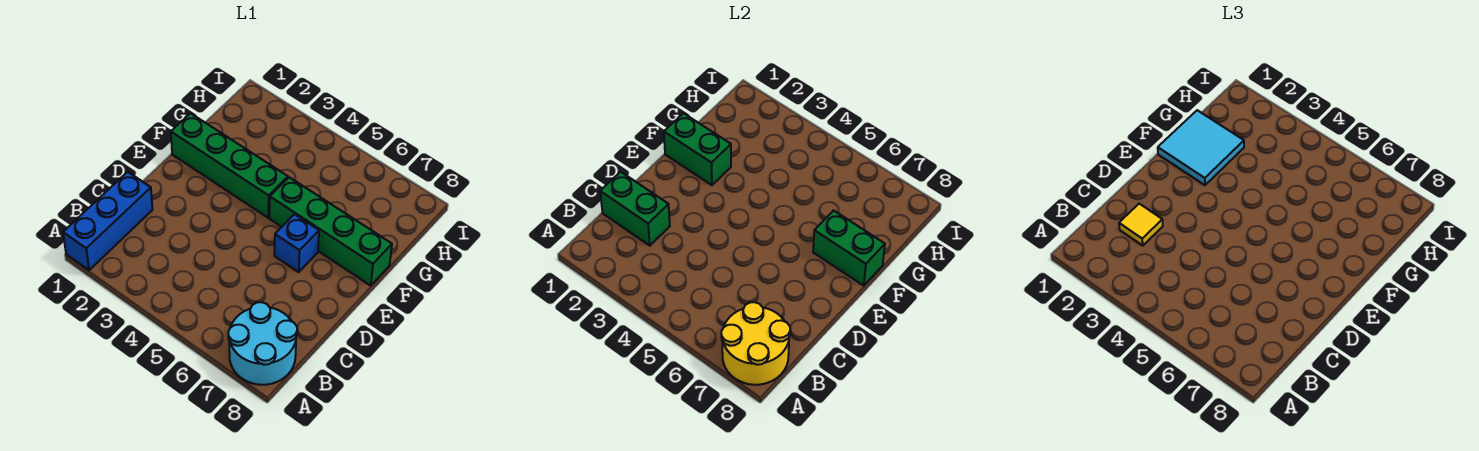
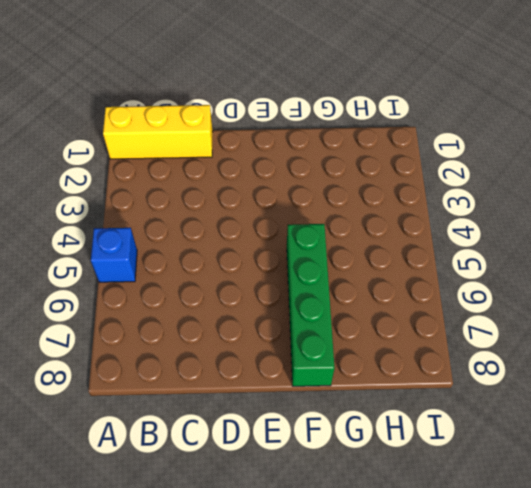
yellow brick A1:C1 level 1 -> blue brick A1:C1 level 1
blue brick A5 level 1 -> blue brick E6 level 1
none -> cyan round brick A7:B8 level 1
none -> green brick F1:F4 level 1

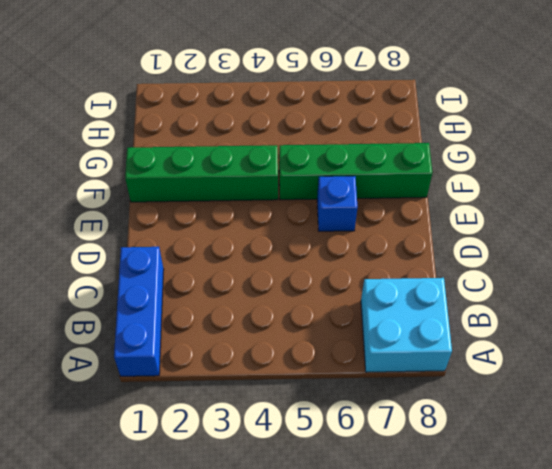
cyan brick A7:B8 level 1 -> cyan round brick A7:B8 level 1
none -> yellow round brick A7:B8 level 2
none -> green brick C1:C2 level 2

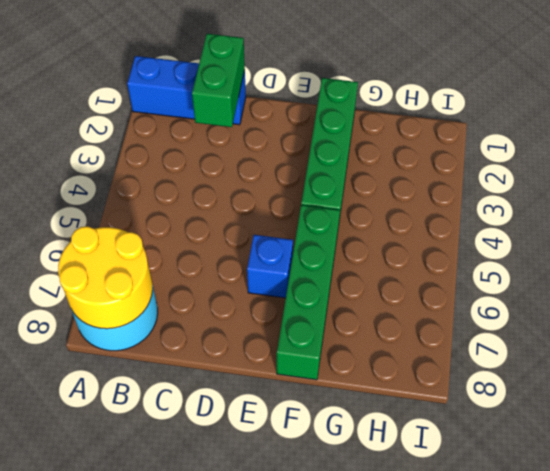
none -> green brick F1:F2 level 2
none -> green brick F7:F8 level 2

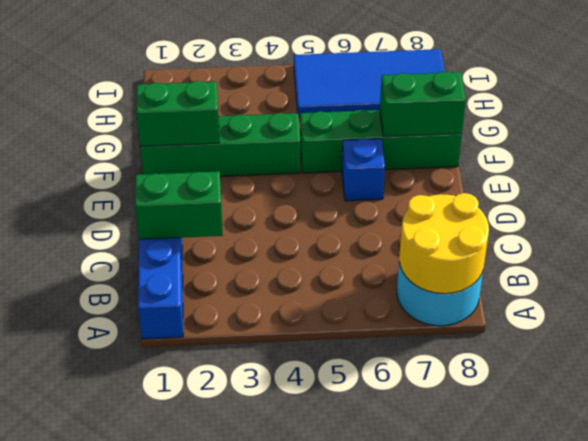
blue tile H5:I8 level 1 -> none
none -> yellow tile C2 level 3
none -> cyan tile F1:G2 level 3

